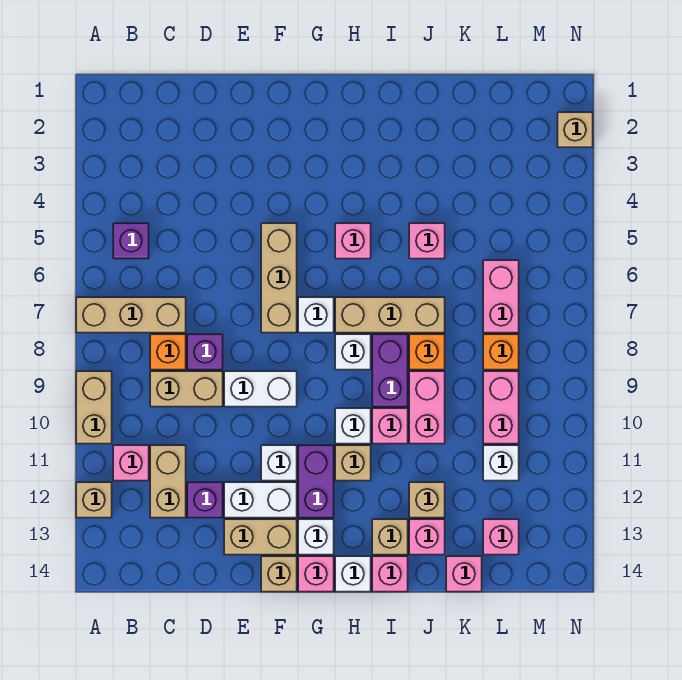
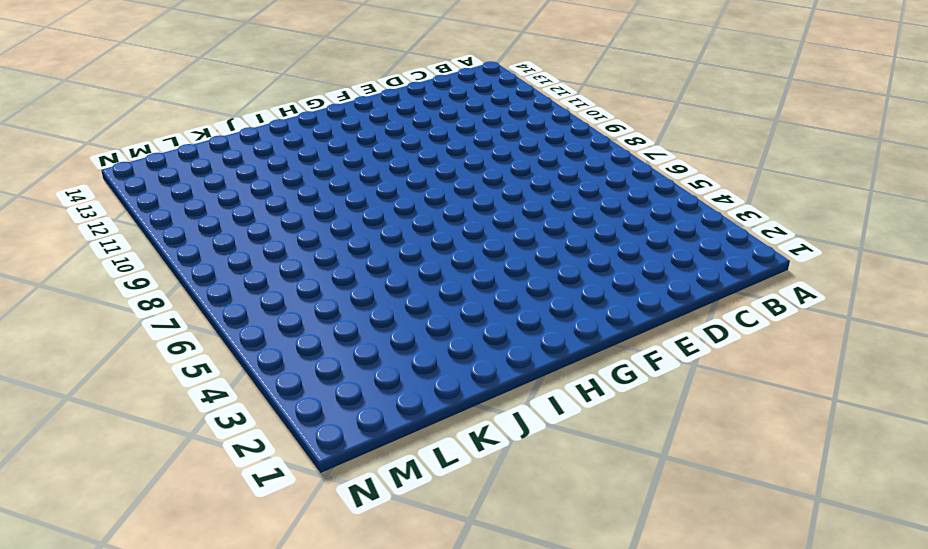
none -> tan brick A7:C7 level 1
none -> tan brick A9:A10 level 1
none -> tan brick A12 level 1
none -> purple brick B5 level 1

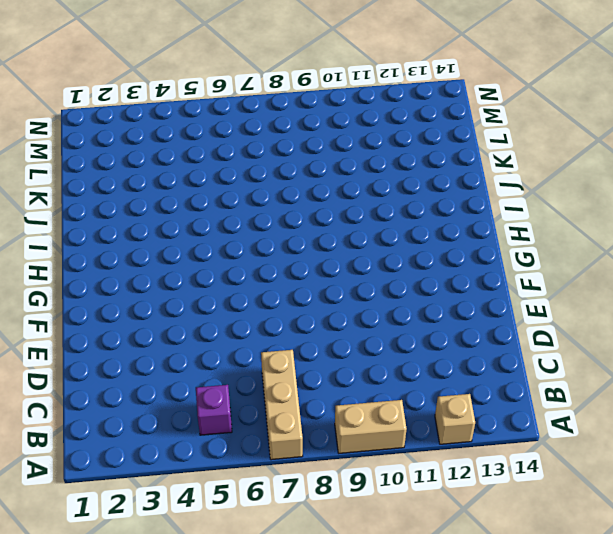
none -> pink brick B11 level 1
none -> orange brick C8 level 1
none -> tan brick C9:D9 level 1
none -> tan brick C11:C12 level 1

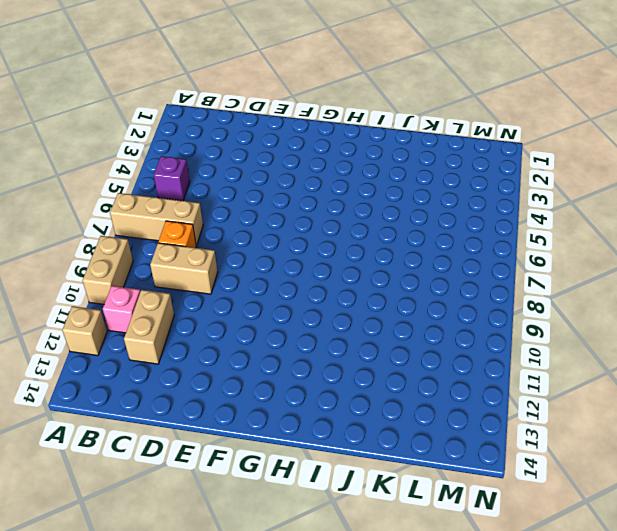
none -> purple brick D8 level 1
none -> purple brick D12 level 1
none -> white brick E9:F9 level 1
none -> white brick E12:F12 level 1

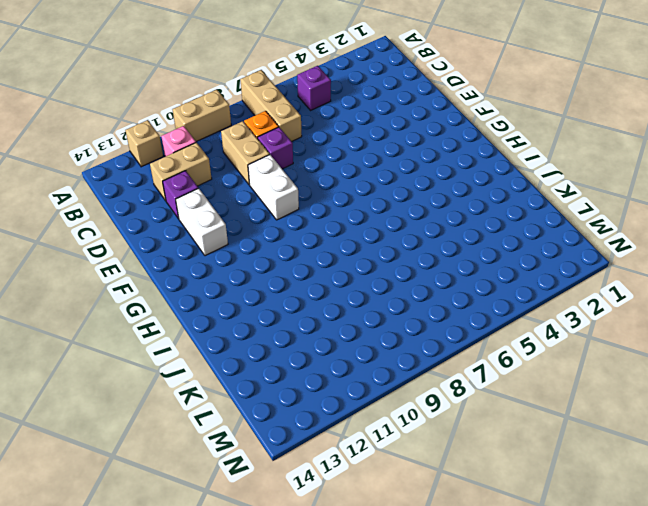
none -> tan brick E13:F13 level 1
none -> tan brick F5:F7 level 1
none -> white brick F11 level 1
none -> tan brick F14 level 1

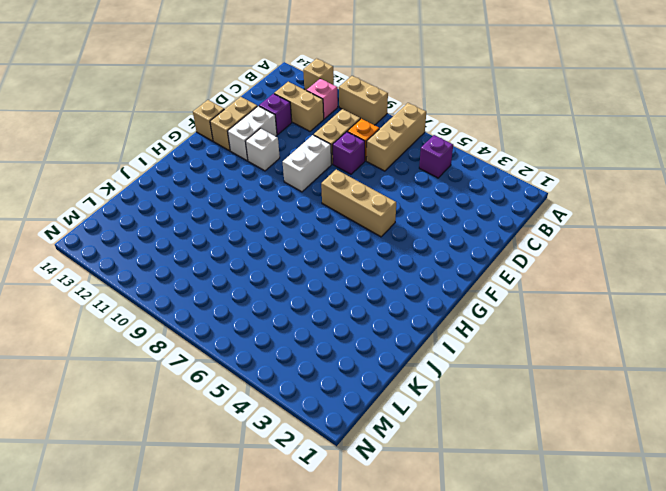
none -> white brick G7 level 1
none -> purple brick G11:G12 level 1
none -> white brick G13 level 1
none -> pink brick G14 level 1

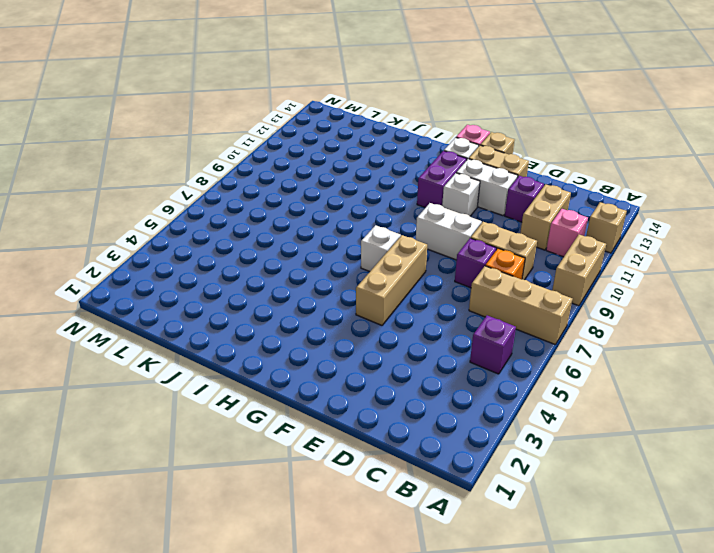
none -> pink brick H5 level 1
none -> tan brick H7:J7 level 1
none -> white brick H8 level 1
none -> white brick H10 level 1

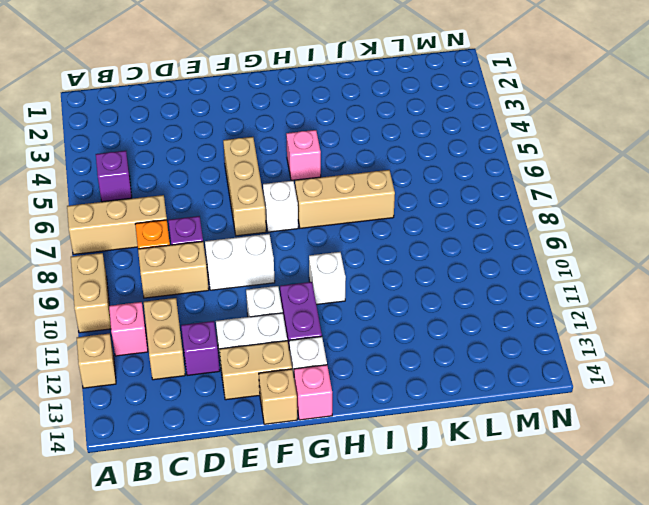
none -> white brick H8 level 1
none -> tan brick H11 level 1
none -> white brick H14 level 1
none -> purple brick I8:I9 level 1

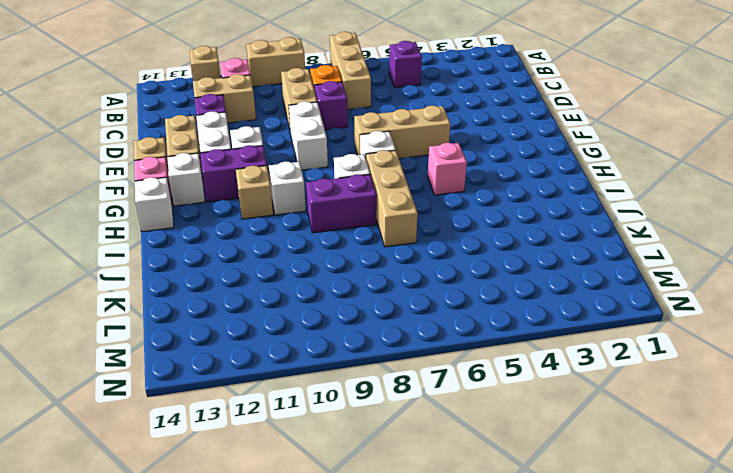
none -> pink brick I10 level 1
none -> tan brick I13 level 1
none -> pink brick I14 level 1
none -> pink brick J5 level 1

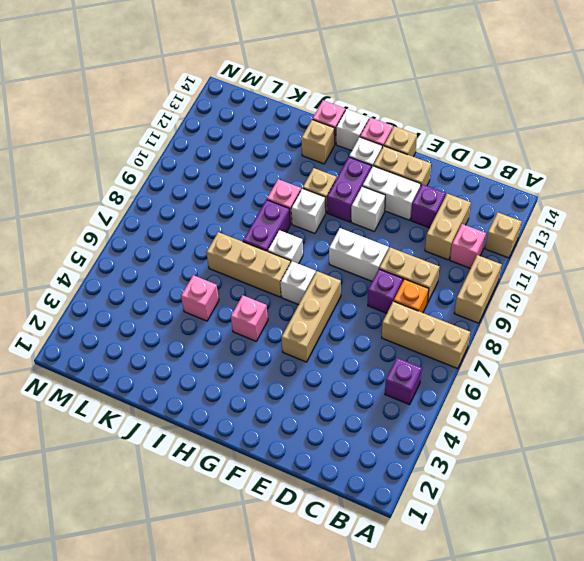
none -> orange brick J8 level 1
none -> pink brick J9:J10 level 1
none -> tan brick J12 level 1
none -> pink brick J13 level 1

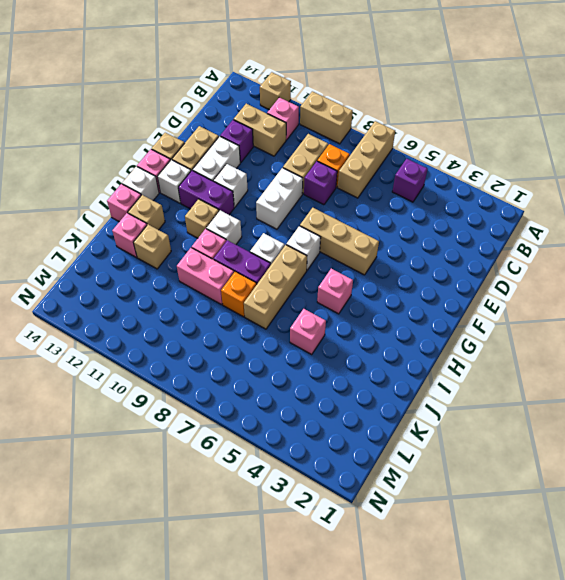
none -> pink brick K14 level 1
none -> pink brick L6:L7 level 1
none -> orange brick L8 level 1
none -> pink brick L9:L10 level 1

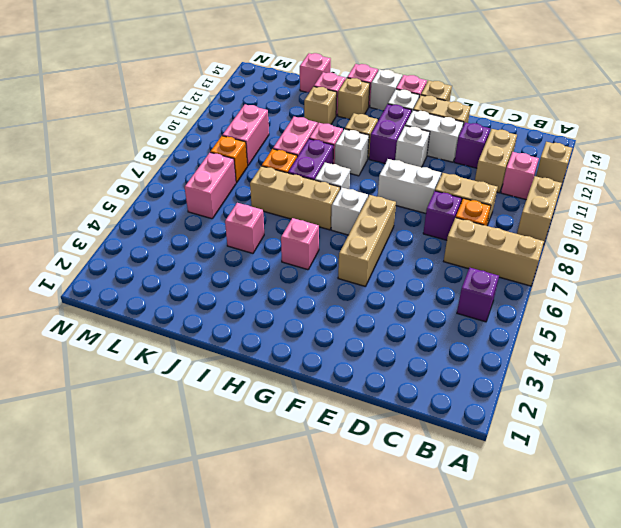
none -> white brick L11 level 1
none -> pink brick L13 level 1
none -> tan brick N2 level 1

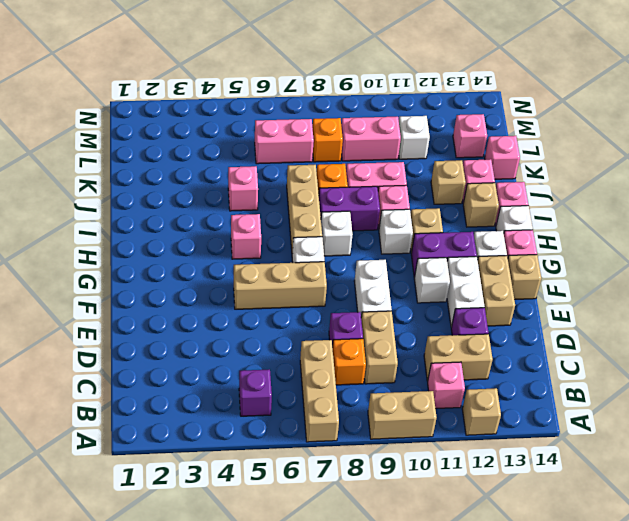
none -> tan brick N2 level 1

